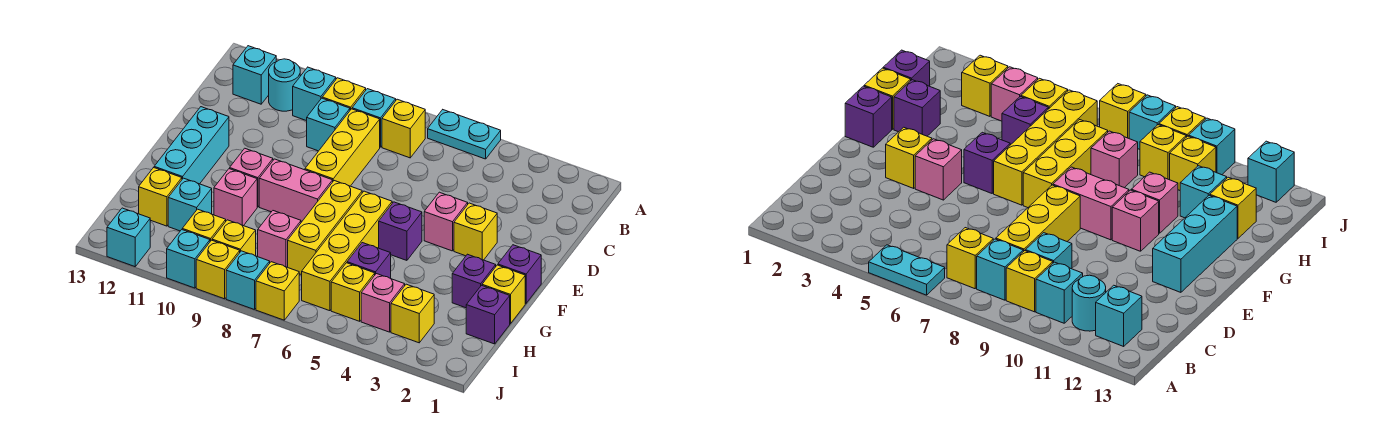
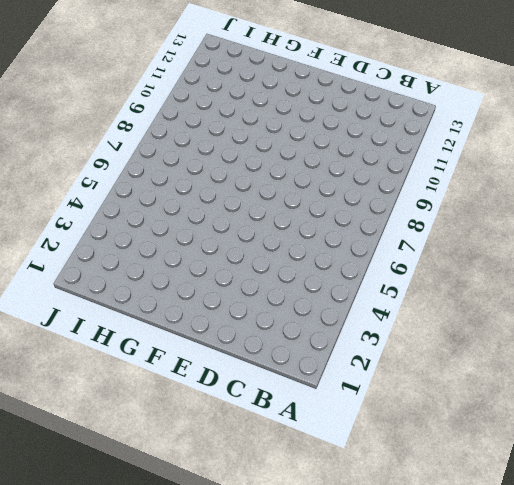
none -> cyan plate A5:A6 level 1
none -> yellow brick B7 level 1
none -> cyan brick B8 level 1
none -> yellow brick B9 level 1

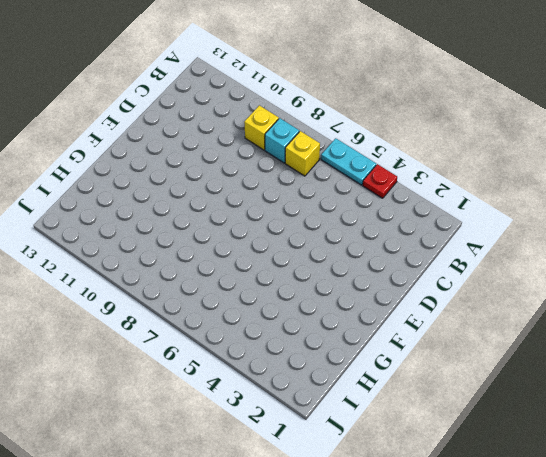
red plate A4 level 1 -> none
none -> cyan brick B10 level 1
none -> cyan round brick B11 level 1
none -> cyan brick B12 level 1
none -> yellow brick C8:E8 level 1

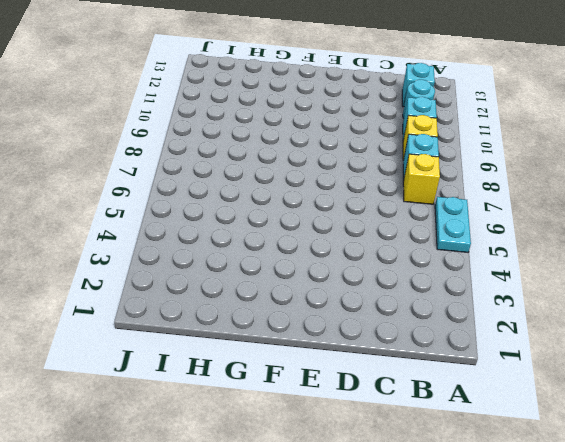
none -> yellow brick C8:E8 level 1
none -> cyan brick C9 level 1
none -> yellow brick E3 level 1
none -> pink brick E4 level 1

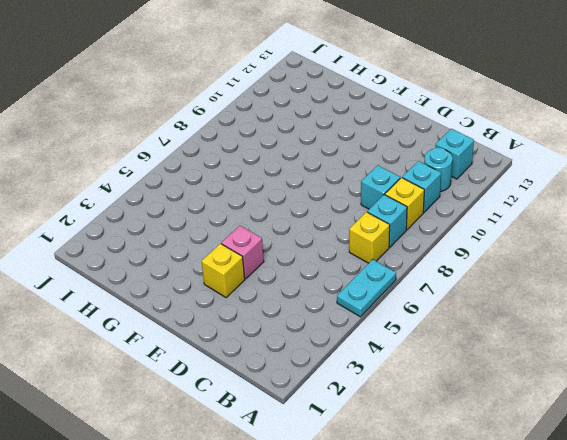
none -> yellow brick C8:E8 level 1
none -> cyan brick E12:G12 level 1
none -> purple brick F1 level 1
none -> purple brick F5 level 1

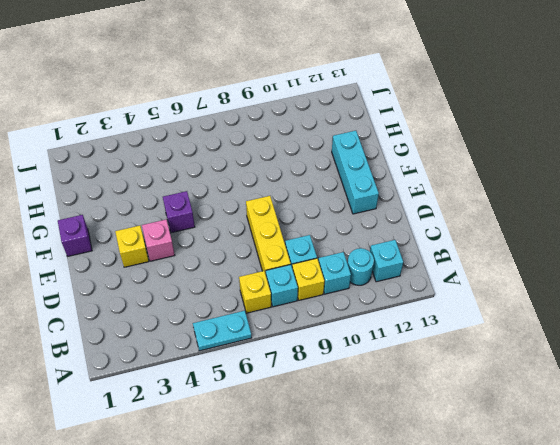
none -> yellow brick F6:I6 level 1
none -> yellow brick F7:H7 level 1
none -> pink brick F8:F9 level 1
none -> pink brick F10 level 1

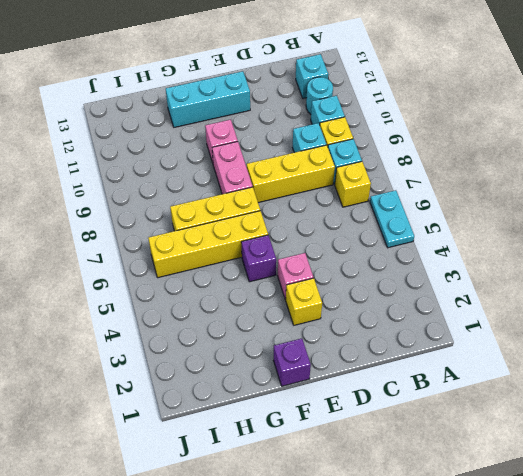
none -> yellow brick G1 level 1
none -> purple brick G2 level 1
none -> pink brick G10 level 1
none -> purple brick H1 level 1

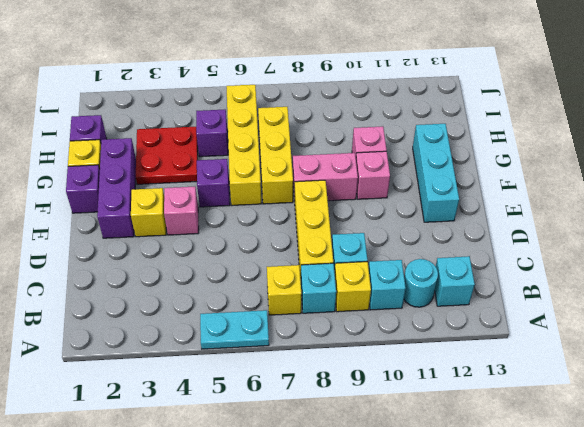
purple brick E2:G2 level 1 -> purple brick G2 level 1
red plate G3:H4 level 1 -> none
none -> pink brick H8 level 1
none -> cyan brick H11 level 1
none -> yellow brick H12 level 1
none -> yellow brick I3 level 1

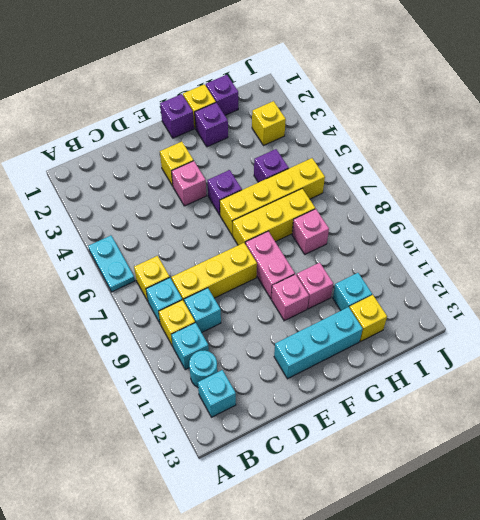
none -> pink brick I4 level 1
none -> yellow brick I5 level 1
none -> yellow brick I9 level 1
none -> yellow brick I10 level 1

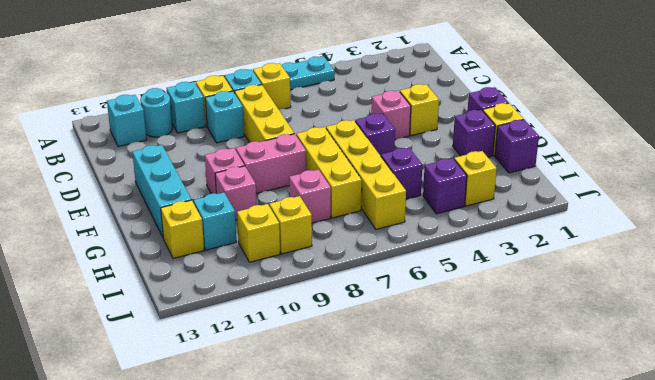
purple brick I4 level 1 -> pink brick I4 level 1
none -> yellow brick I5 level 1
none -> yellow brick J7 level 1
none -> cyan brick J8 level 1
none -> yellow brick J9 level 1

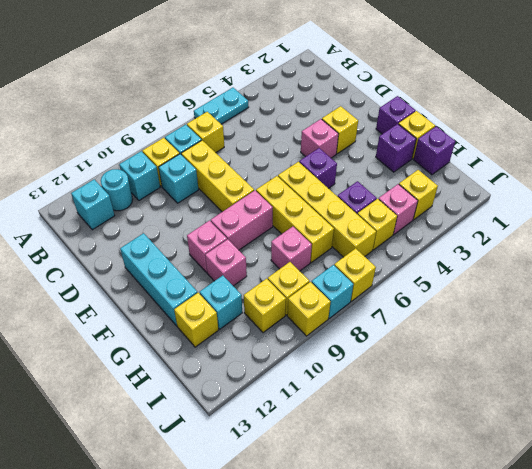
none -> cyan brick J10 level 1
none -> cyan brick J12 level 1

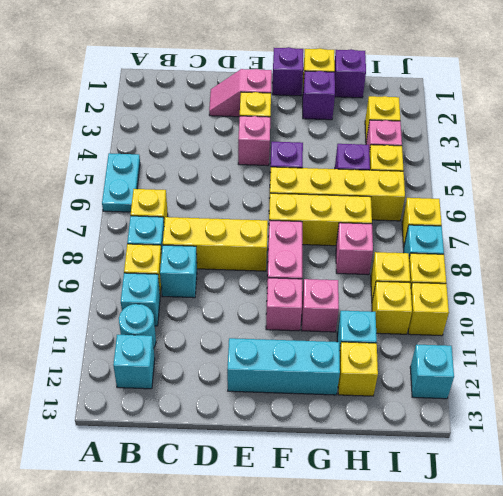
pink slope D2:E2 level 1 top E -> none
yellow brick J10 level 1 -> cyan brick J10 level 1

